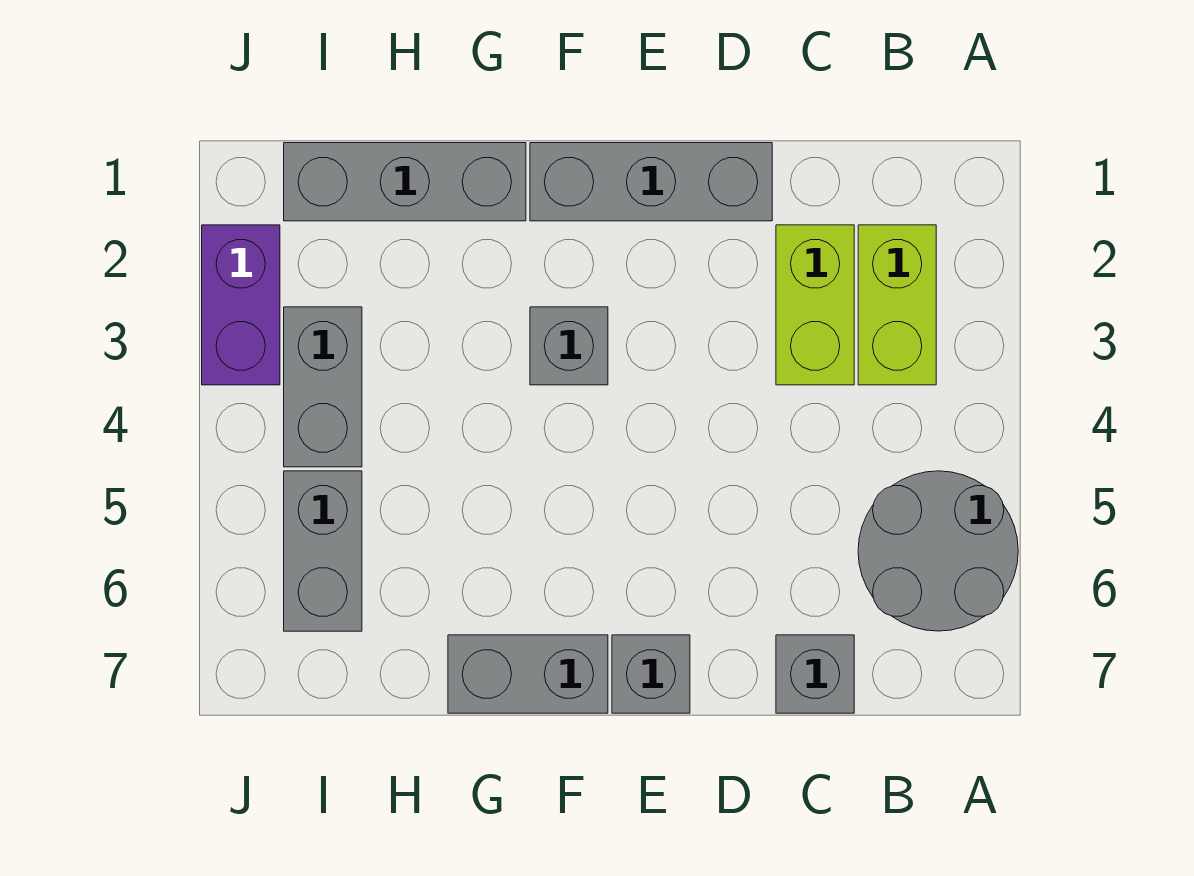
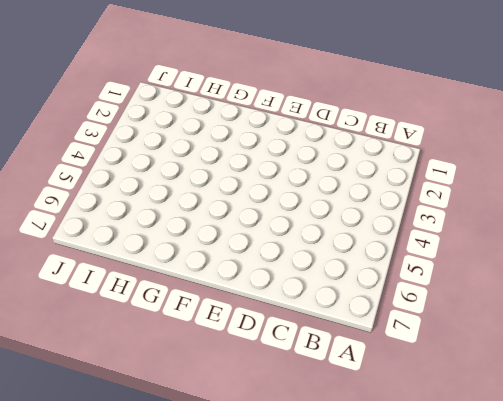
none -> grey round brick A5:B6 level 1
none -> lime brick B2:B3 level 1
none -> lime brick C2:C3 level 1

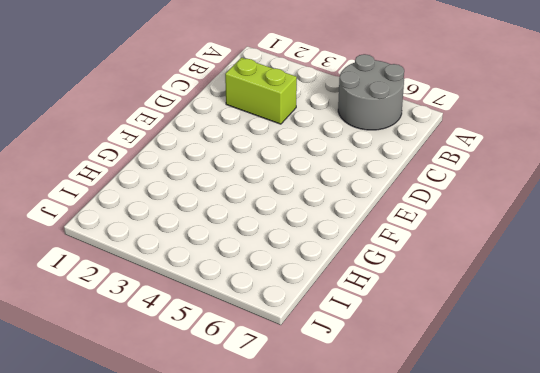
none -> lime brick B2:B3 level 1
none -> grey brick C7 level 1
none -> grey brick D1:F1 level 1

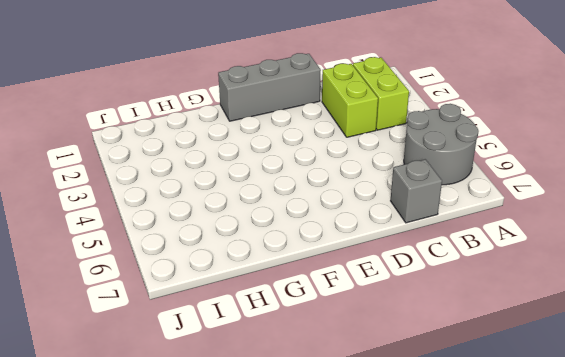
none -> grey brick E7 level 1
none -> grey brick F3 level 1
none -> grey brick F7:G7 level 1

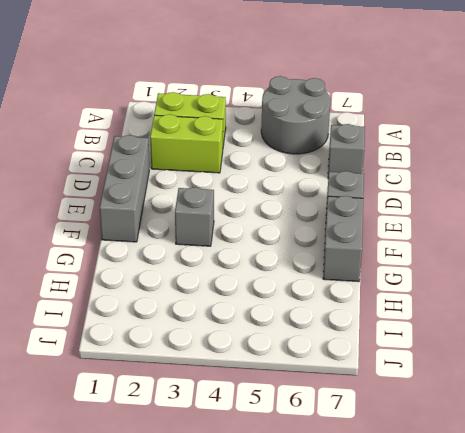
none -> grey brick G1:I1 level 1
none -> grey brick I3:I4 level 1
none -> grey brick I5:I6 level 1

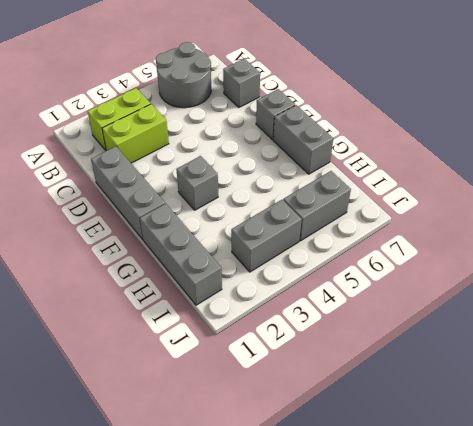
none -> purple brick J2:J3 level 1

